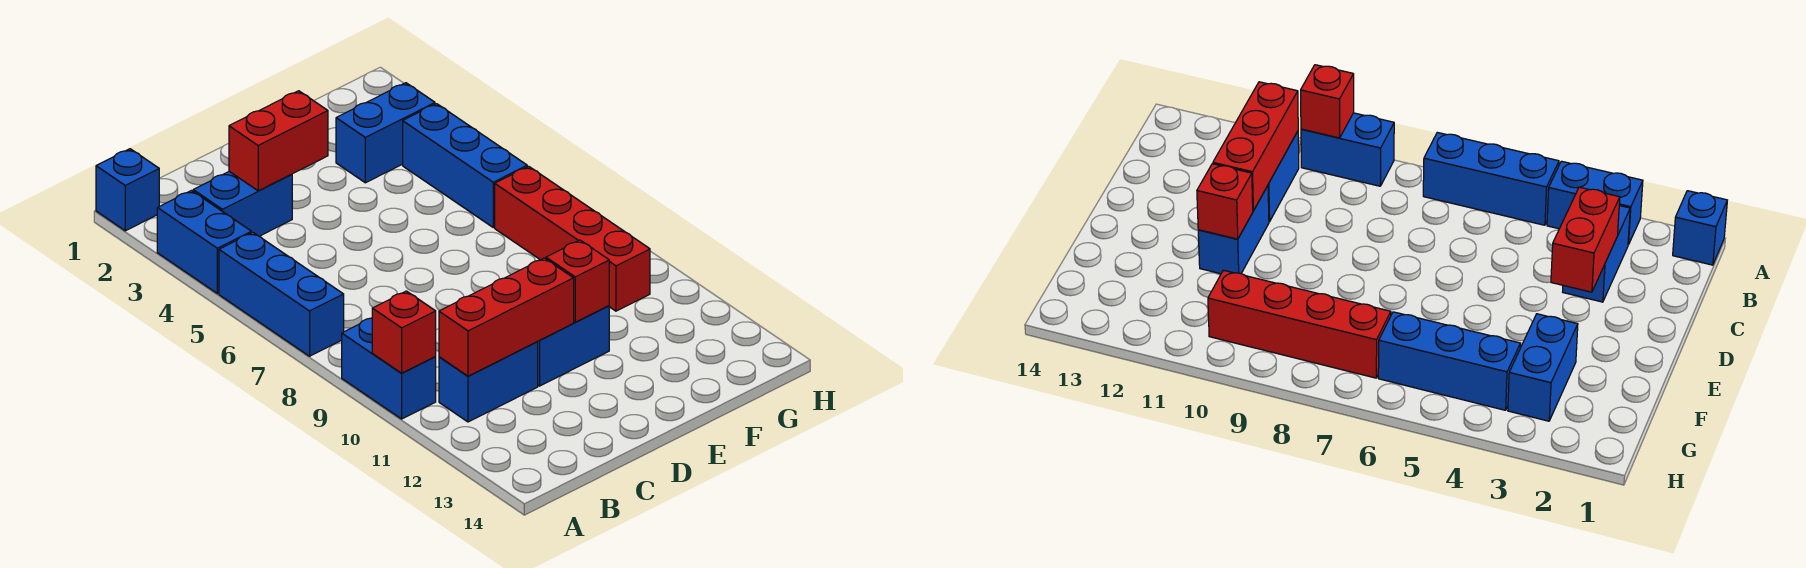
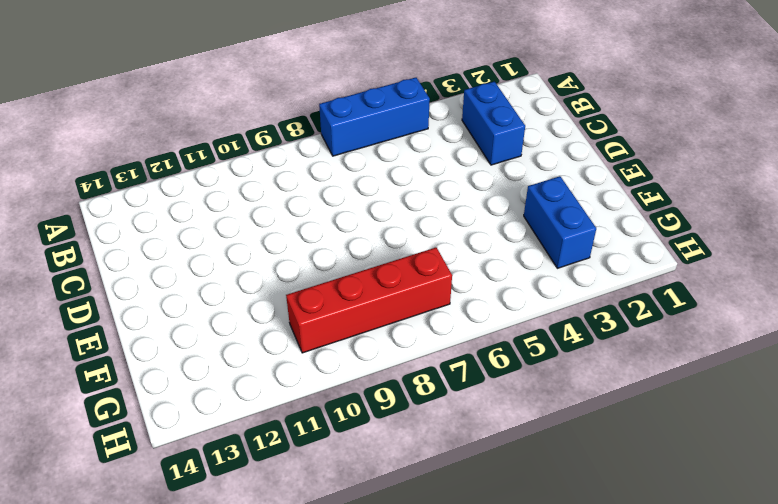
none -> blue brick A1 level 1
none -> blue brick A3:A4 level 1
none -> blue brick A9:A10 level 1

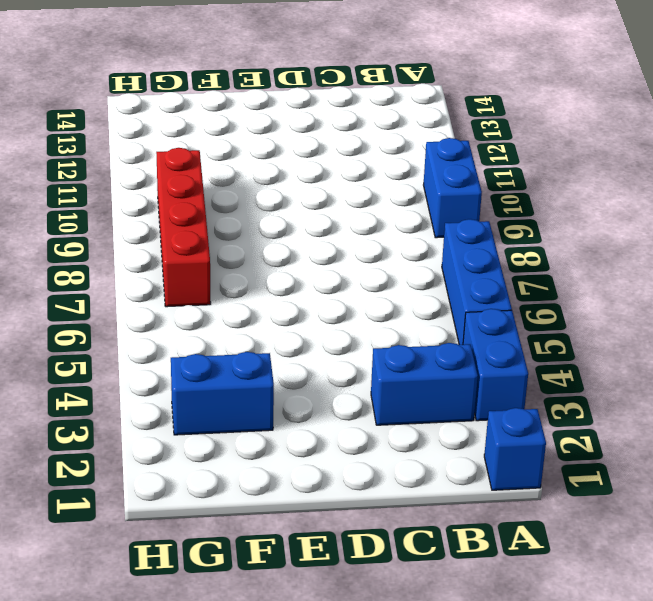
none -> blue brick B11:C11 level 1
none -> blue brick D11:E11 level 1
none -> blue brick G4:G6 level 1

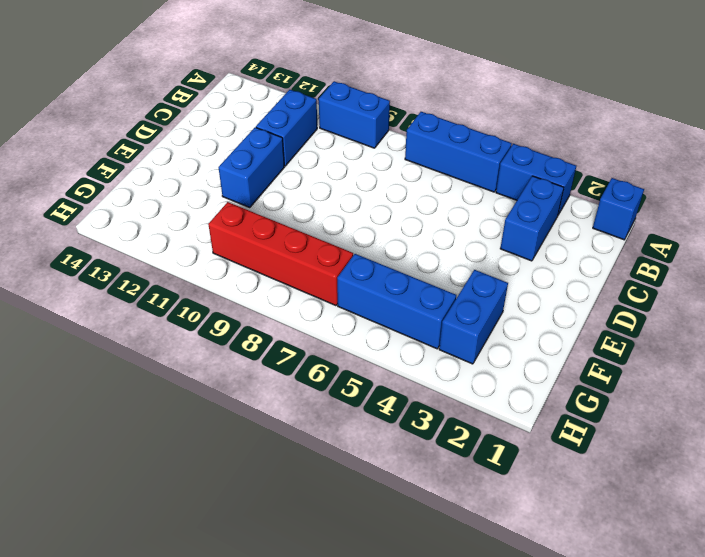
none -> red brick A10 level 2
none -> red brick B11:D11 level 2
none -> red brick C3:D3 level 2

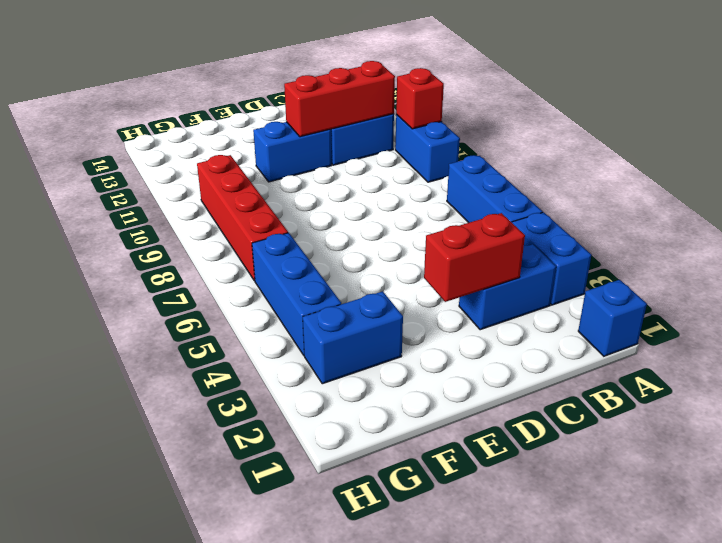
none -> red brick E11 level 2

